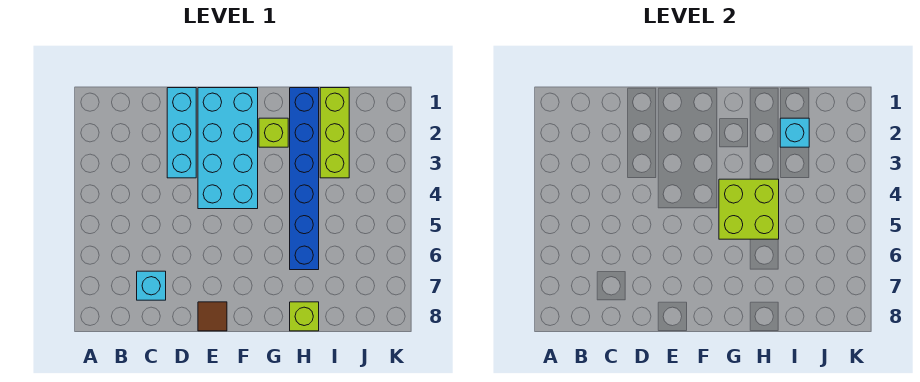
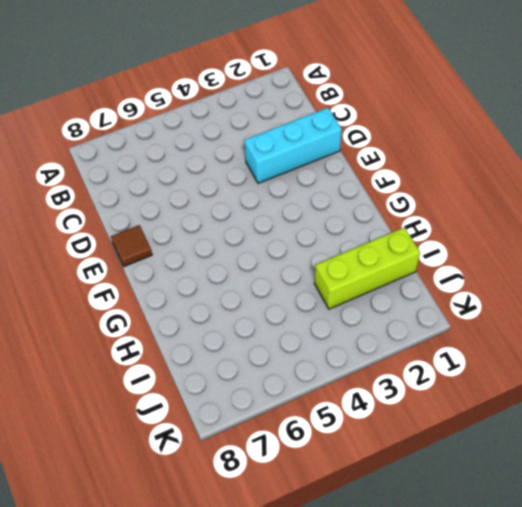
none -> cyan brick C7 level 1
none -> cyan brick E1:F4 level 1

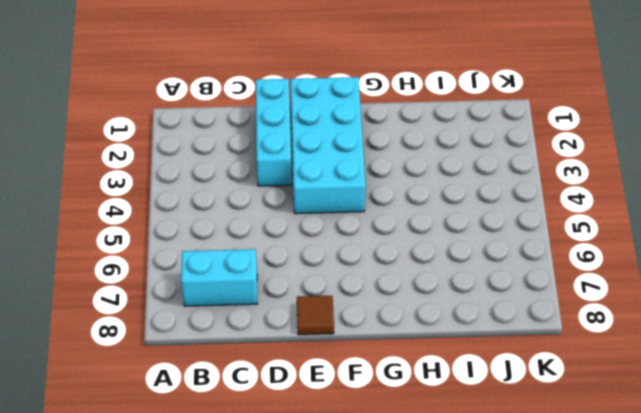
cyan brick B7:C7 level 1 -> cyan brick C7 level 1
none -> lime brick G2 level 1
none -> blue brick H1:H6 level 1

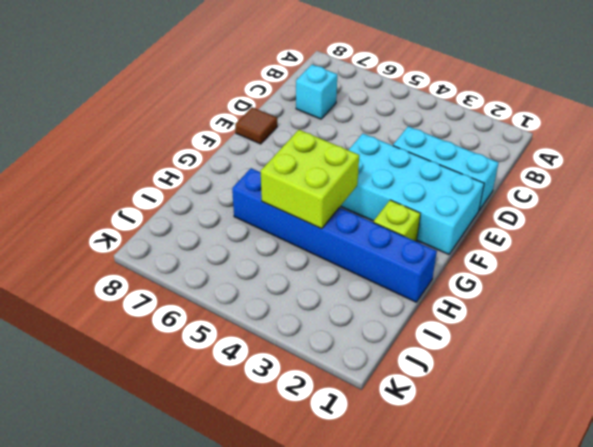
none -> lime brick H8 level 1
none -> lime brick I1:I3 level 1

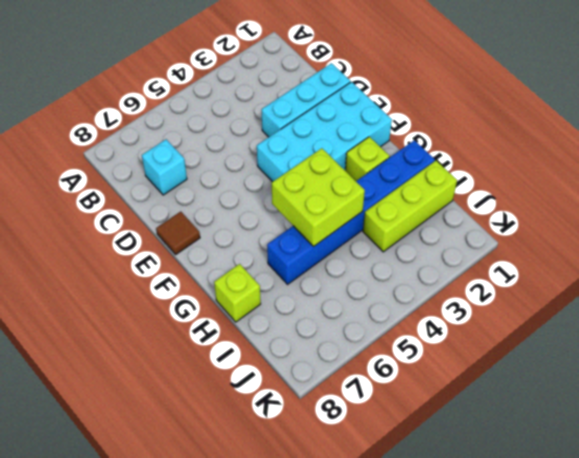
none -> cyan brick I2 level 2

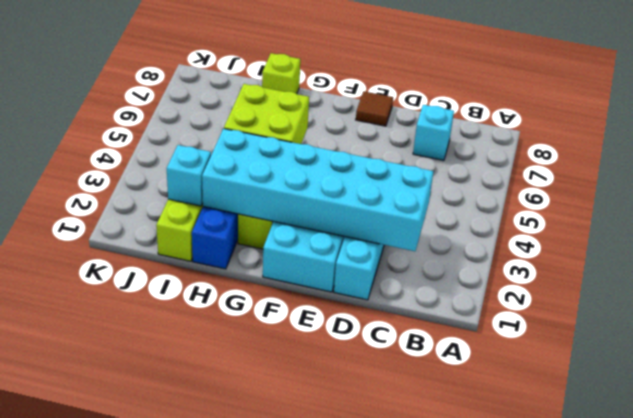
cyan brick C2:H3 level 2 -> none

